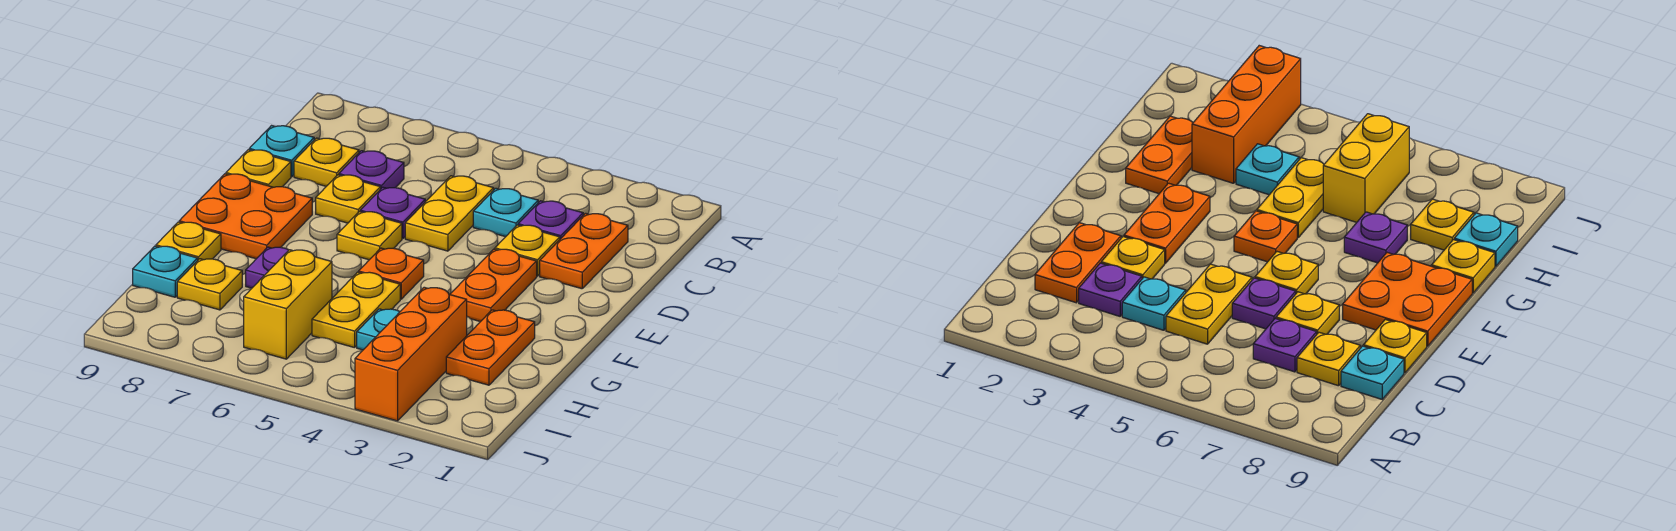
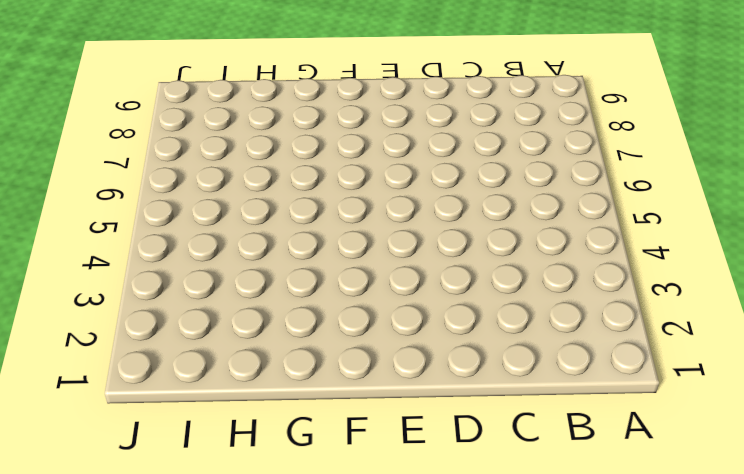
none -> orange plate C2:D2 level 1
none -> purple plate C3 level 1
none -> cyan plate C4 level 1

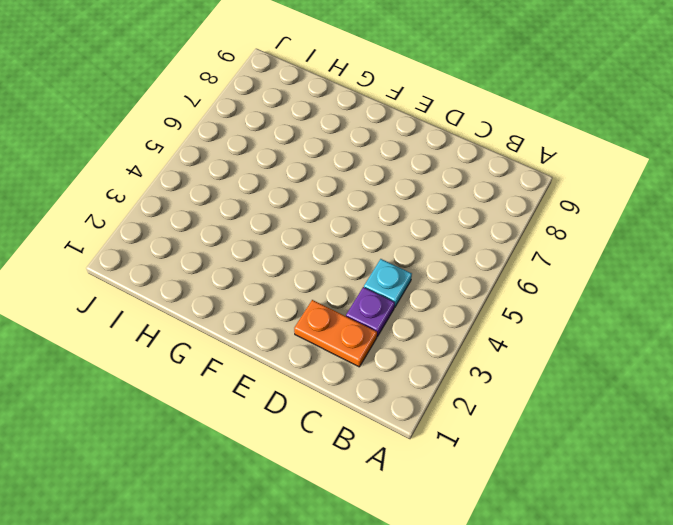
none -> yellow plate C5:D5 level 1
none -> purple plate C7 level 1
none -> yellow plate C8 level 1

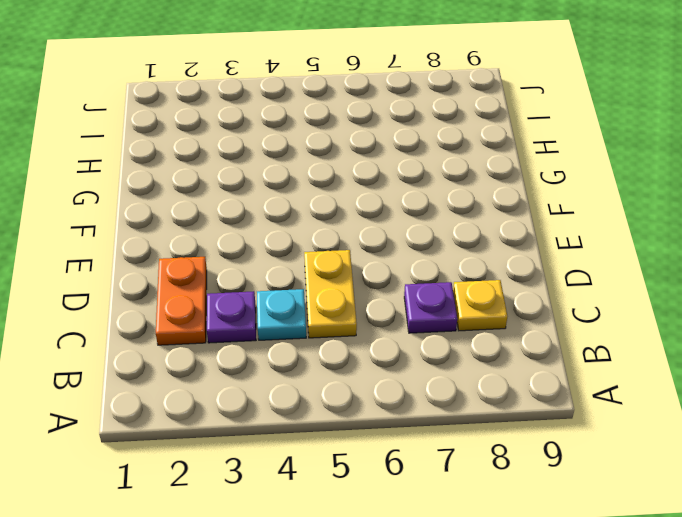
none -> cyan plate C9 level 1
none -> yellow plate D3 level 1
none -> purple plate D6 level 1

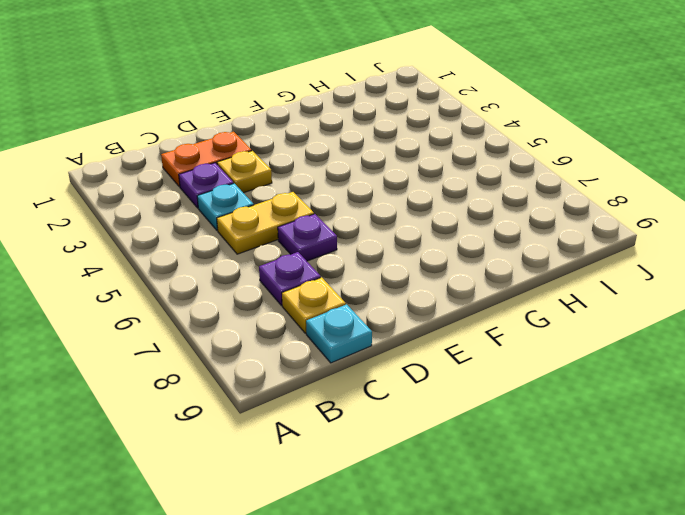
none -> yellow plate D7 level 1
none -> yellow plate D9 level 1
none -> orange plate E3:F3 level 1

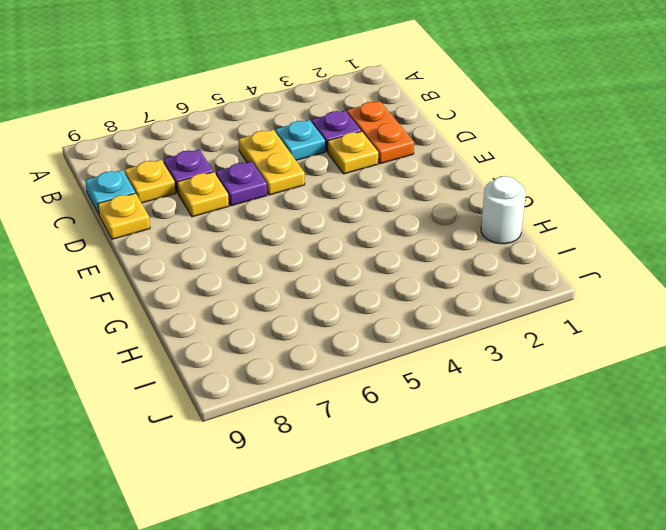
white round brick H1 level 1 -> none
none -> orange plate E3:F3 level 1
none -> yellow plate E6 level 1
none -> orange plate E8:F9 level 1

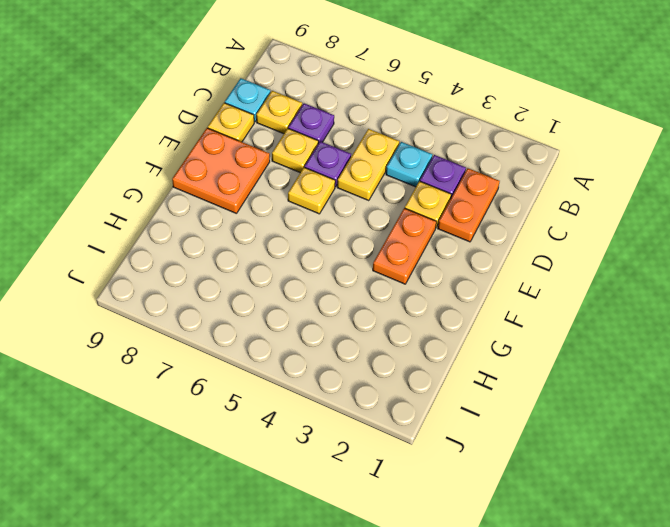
none -> orange plate F5 level 1
none -> orange plate G2:H2 level 1
none -> yellow plate G5:H5 level 1

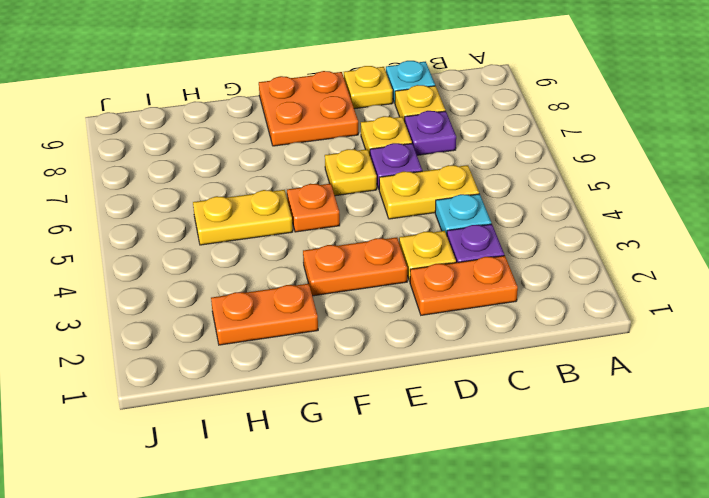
none -> purple plate G7 level 1
none -> yellow plate G9 level 1
none -> orange brick H3:J3 level 1

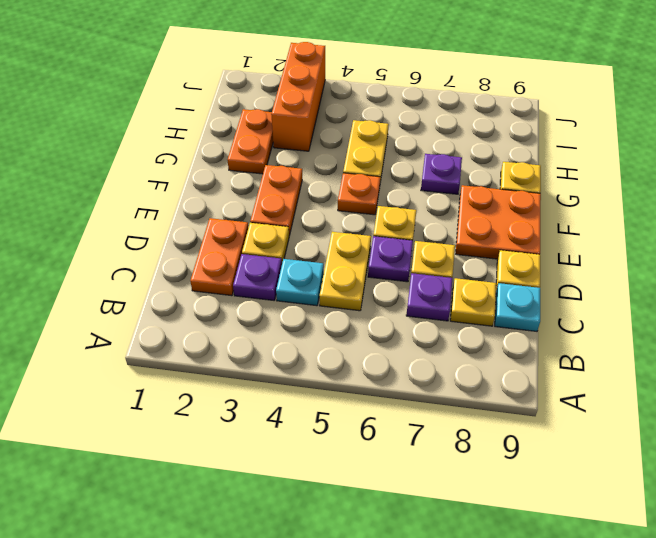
none -> cyan plate H4 level 1
none -> yellow brick H6:I6 level 1
none -> yellow plate H8 level 1

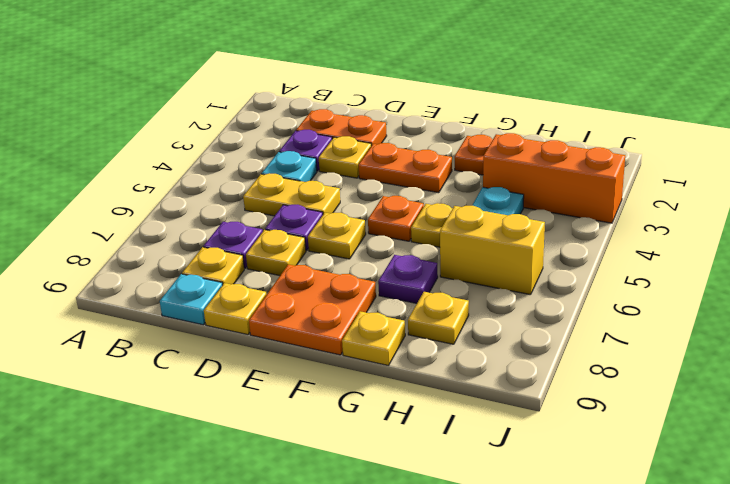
none -> cyan plate H9 level 1

